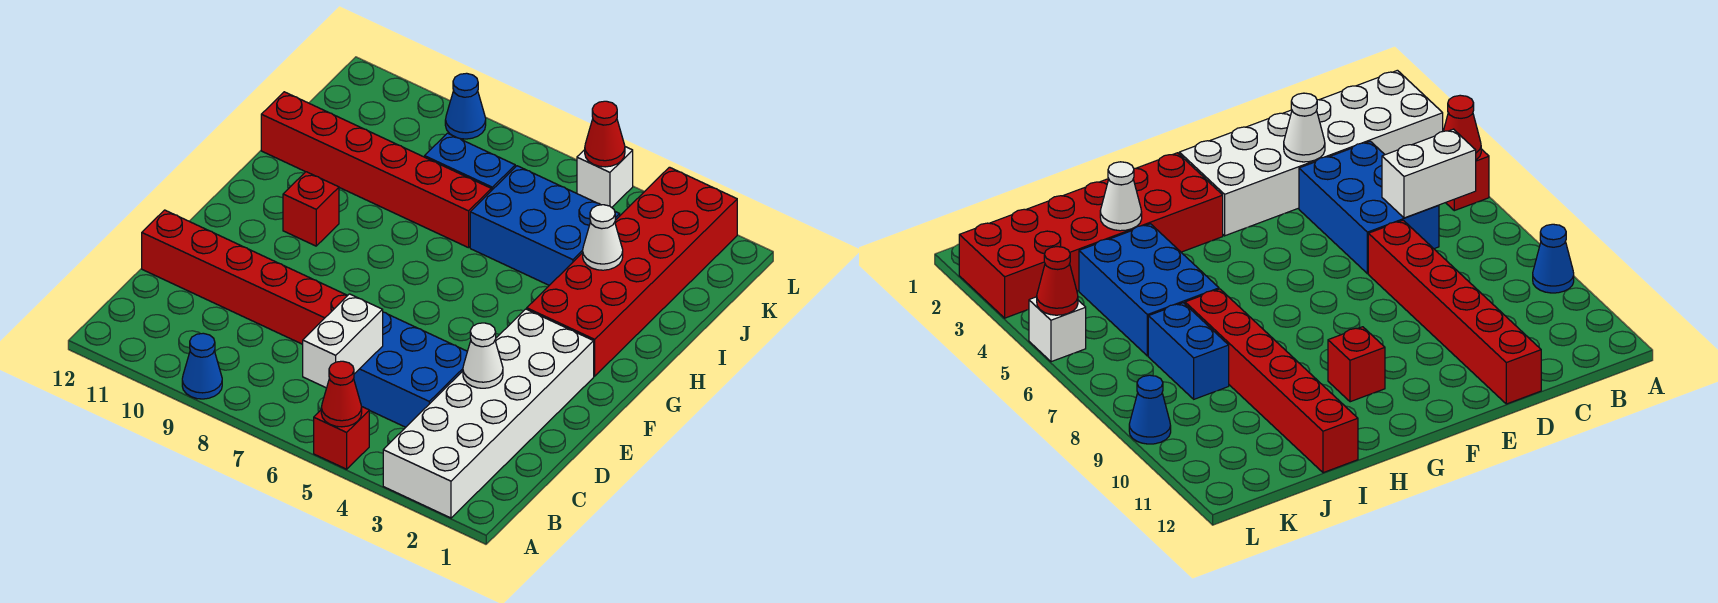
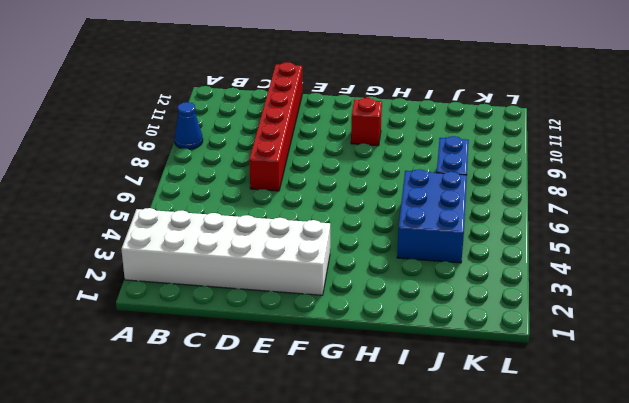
none -> red brick A5 level 1
none -> blue brick C4:D6 level 1
none -> red brick G2:L3 level 1

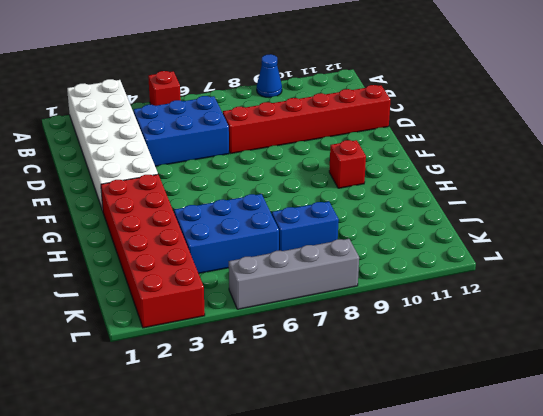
grey brick L5:L8 level 1 -> white brick L5 level 1
none -> red brick I7:I12 level 1
none -> blue cone L9 level 1
none -> red cone A5 level 2

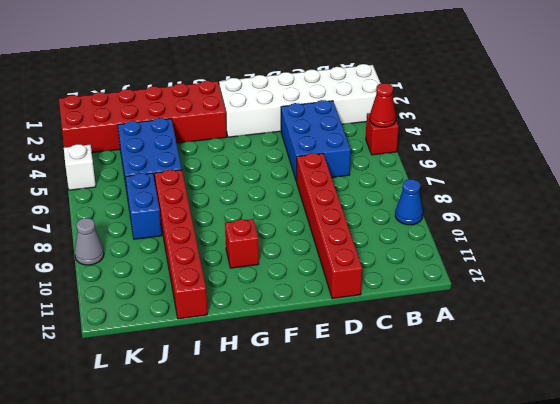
grey cone L9 level 1 -> blue cone L9 level 1
none -> white brick B6:C6 level 2
none -> white cone D3 level 2
none -> white cone I3 level 2

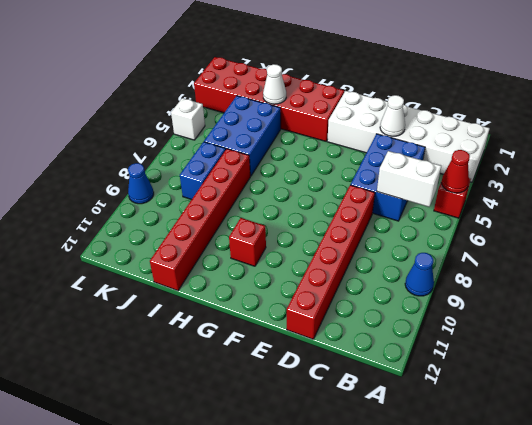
none -> red cone L5 level 2

